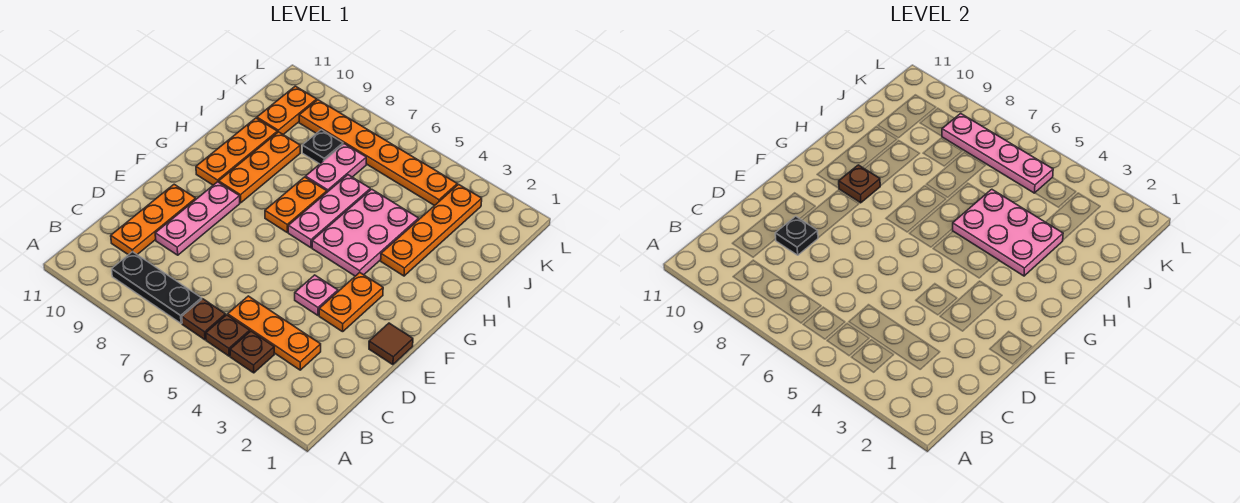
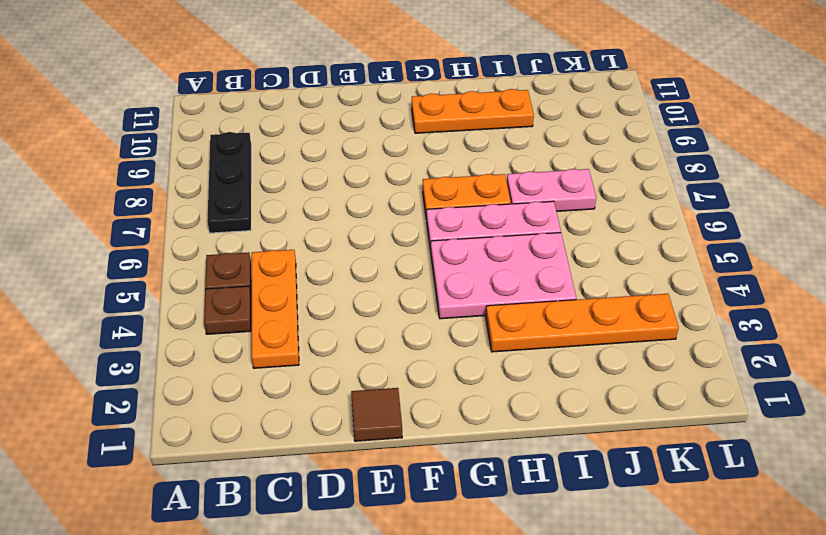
none -> brown plate B6 level 1
none -> orange plate C10:E10 level 1
none -> pink plate D9:F9 level 1

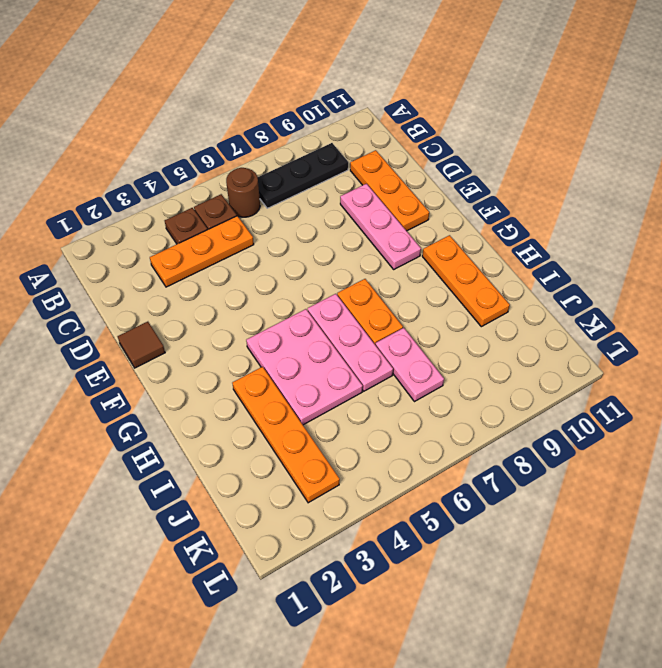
brown round brick B6 level 1 -> brown plate B6 level 1
none -> orange plate E3:F3 level 1
none -> pink plate E4 level 1
none -> orange plate G9:I9 level 1

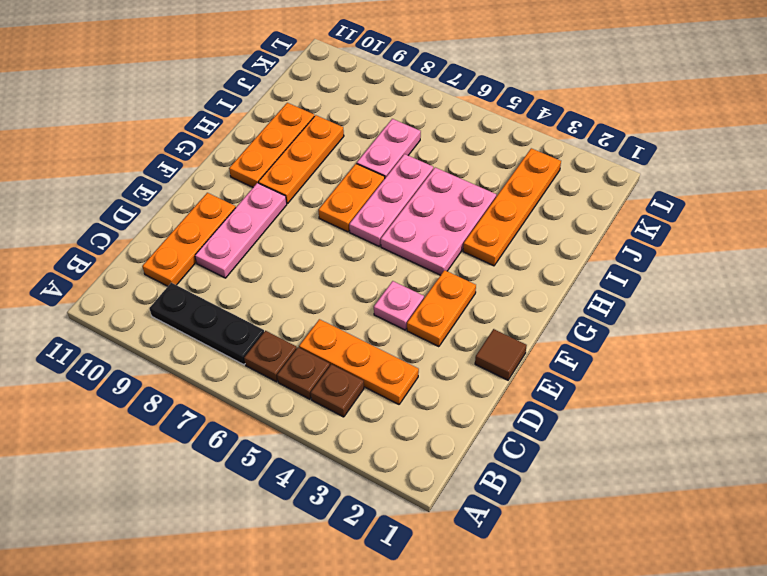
none -> black plate J8 level 1
none -> orange plate J10:K10 level 1
none -> orange plate K4:K9 level 1

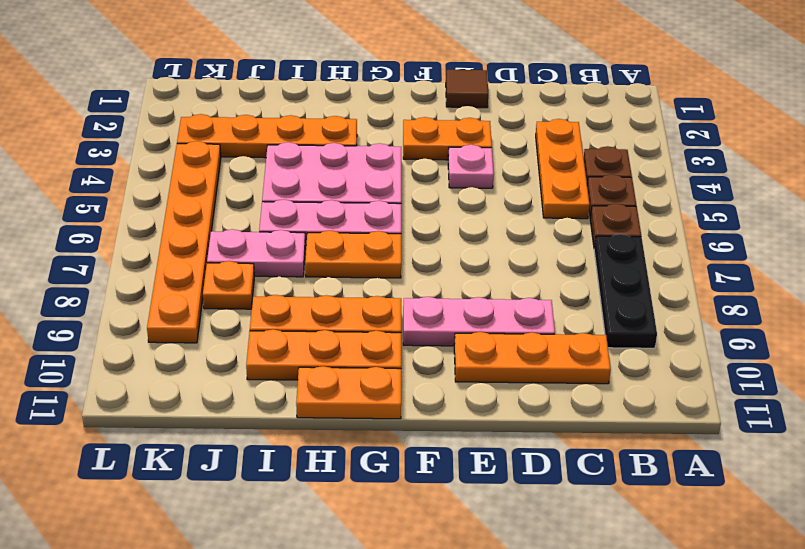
orange plate G11:H11 level 1 -> orange plate J10:K10 level 1
orange plate J8 level 1 -> black plate J8 level 1
none -> black plate D9 level 2
none -> brown plate G9 level 2
none -> pink plate H3:I5 level 2

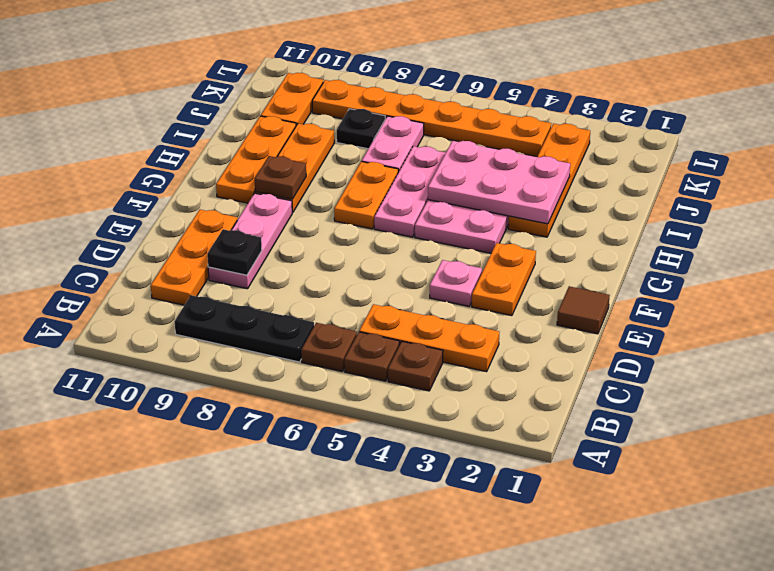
none -> pink plate K5:K8 level 2

